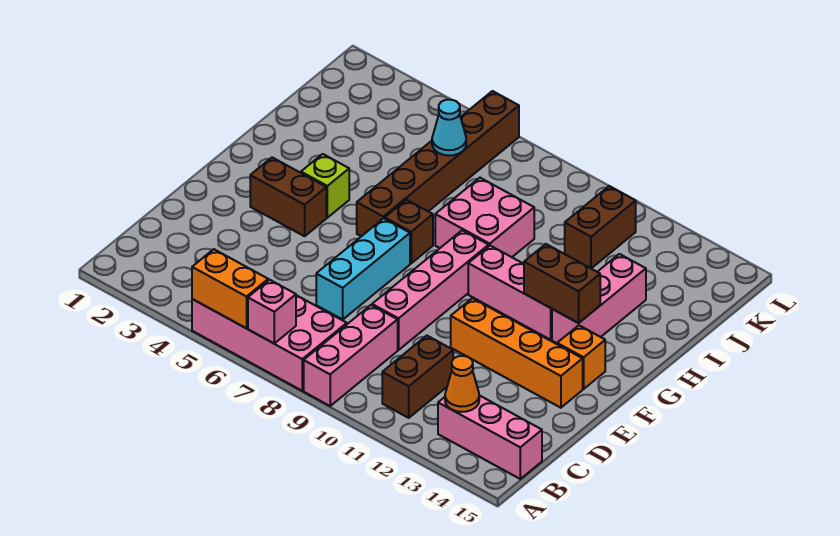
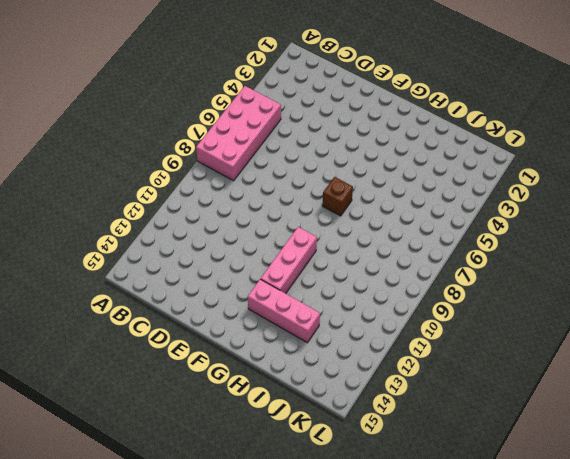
none -> pink brick A9:C9 level 1
none -> brown brick B11:C11 level 1
none -> pink brick B13:B15 level 1

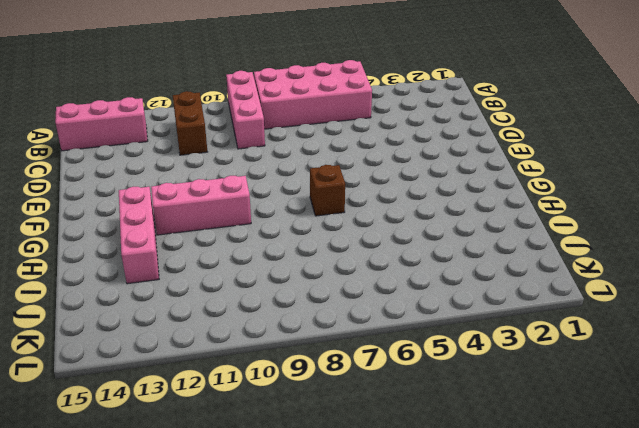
none -> cyan brick D7:F7 level 1
none -> pink brick D9:G9 level 1
none -> orange brick E11:E14 level 1

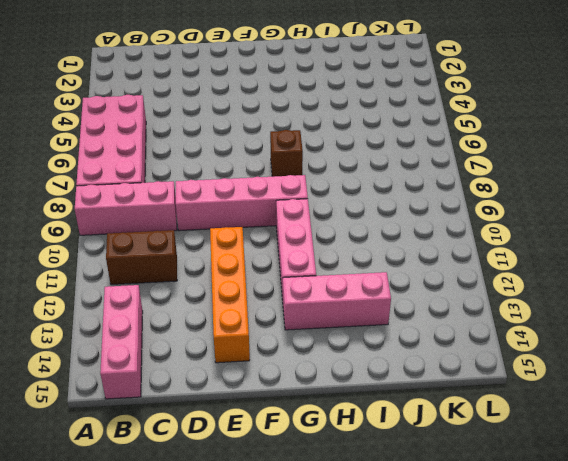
none -> cyan brick D7:F7 level 1
none -> brown brick F3:F4 level 1
none -> orange brick F14 level 1

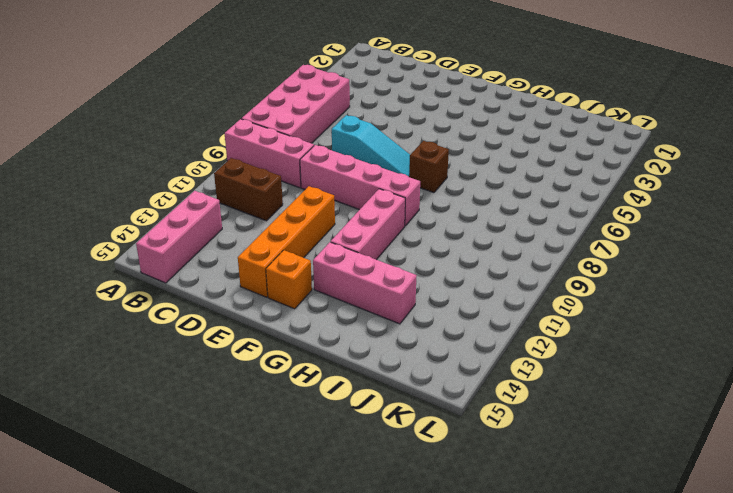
cyan slope D7:F7 level 1 top D -> cyan brick D7:F7 level 1
none -> brown brick F3:F4 level 1
none -> lime brick G4 level 1
none -> brown brick G6:L6 level 1

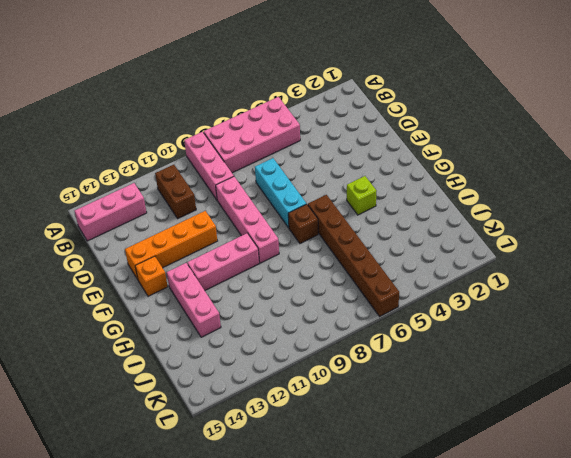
none -> brown brick F3:F4 level 1
none -> pink brick H8:I9 level 1
none -> brown brick J11:K11 level 1

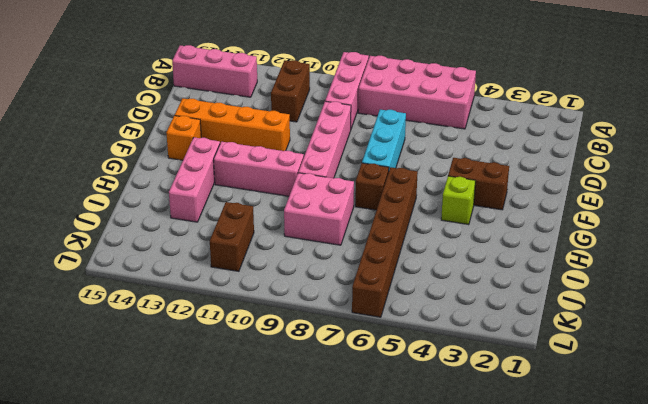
none -> orange brick A5:A6 level 2
none -> pink brick A7 level 2
none -> orange cone B13 level 2

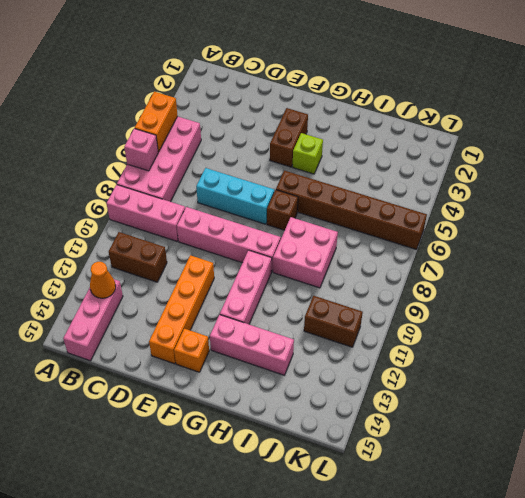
none -> brown brick G12:G13 level 2
none -> cyan cone J6 level 2

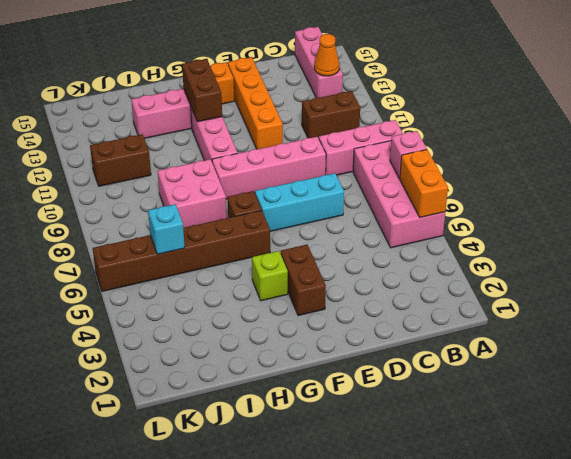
cyan brick J6 level 2 -> cyan cone J6 level 2

